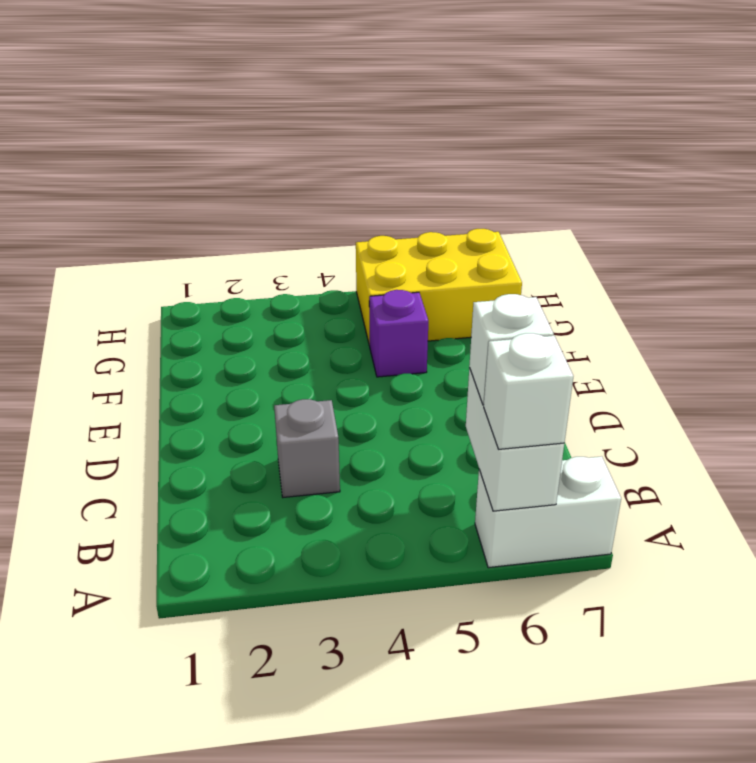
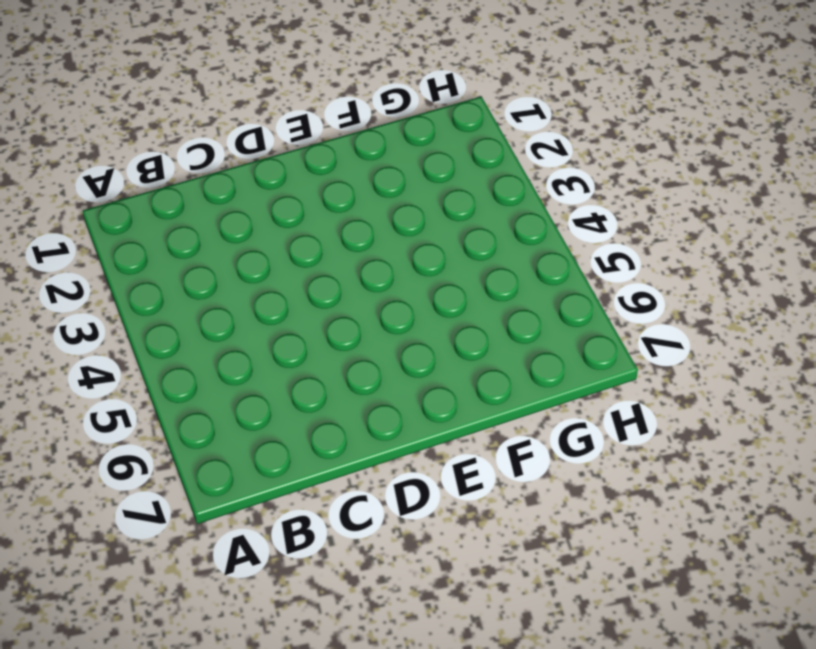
none -> white brick A6:A7 level 1
none -> grey brick C3 level 1

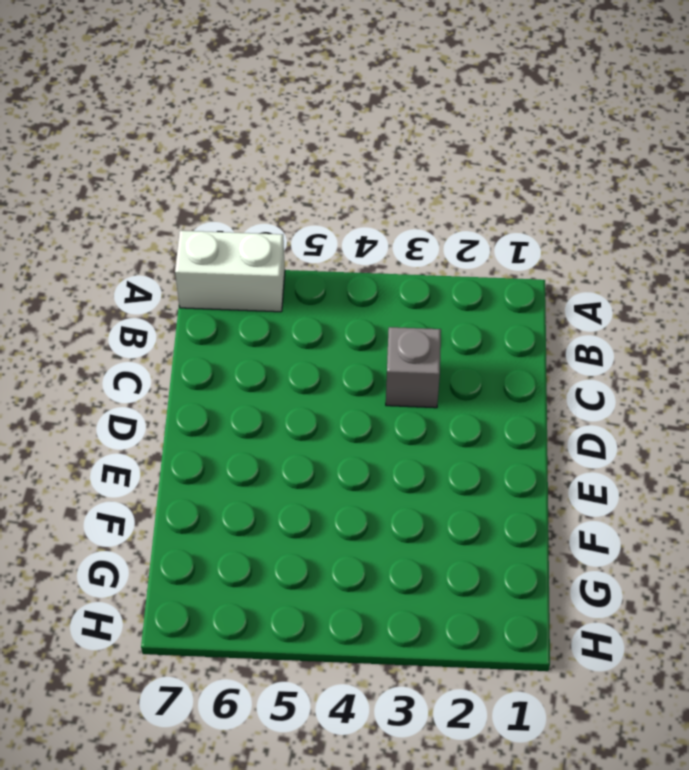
none -> purple brick F5 level 1
none -> yellow brick G5:H7 level 1

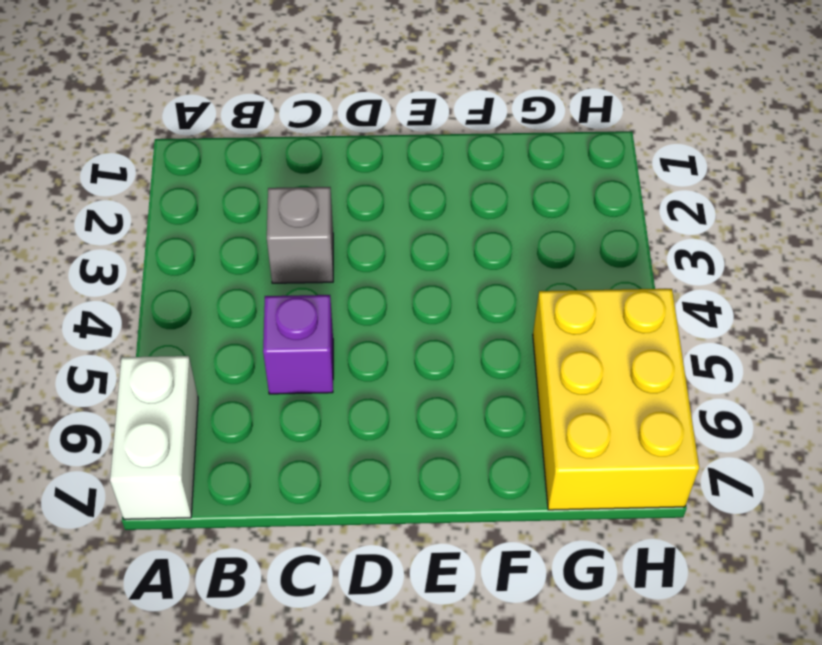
purple brick C5 level 1 -> purple brick F5 level 1
none -> white brick A6:B6 level 2
none -> white brick A6 level 3

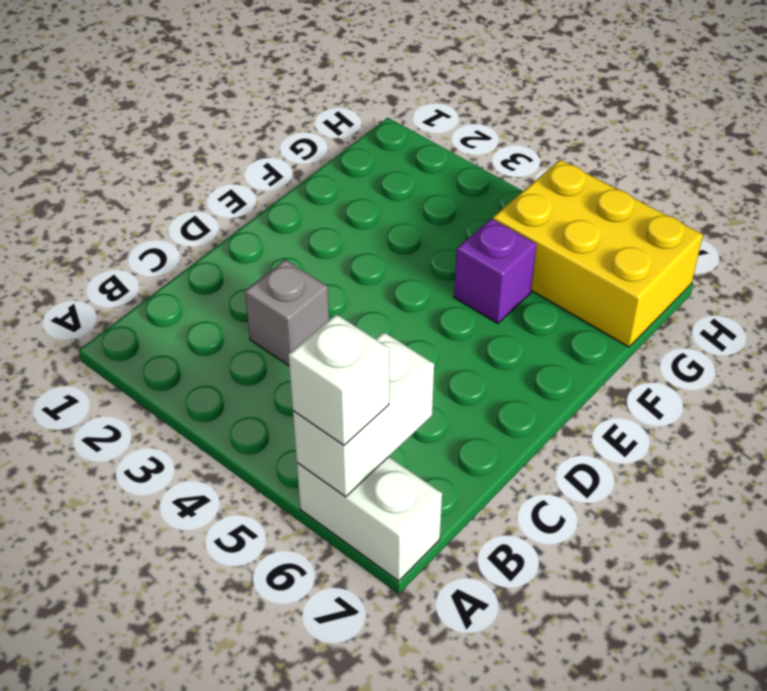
none -> white brick B6 level 3

